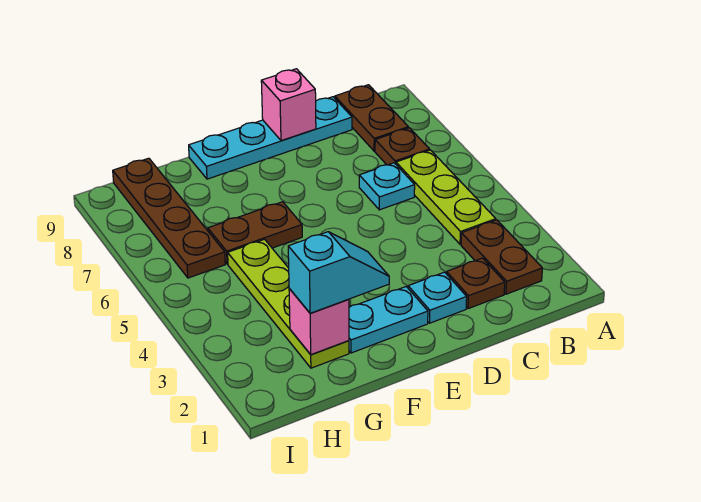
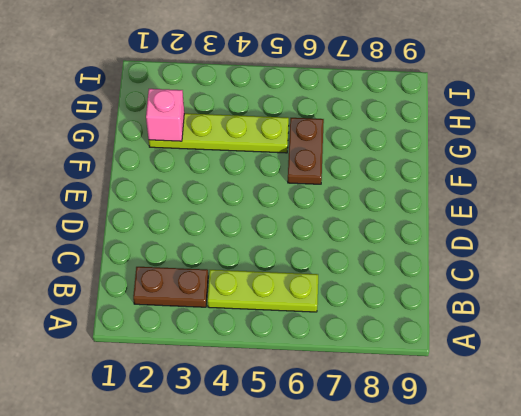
none -> brown plate B7 level 1
none -> brown plate B8:B9 level 1
none -> brown plate C2 level 1

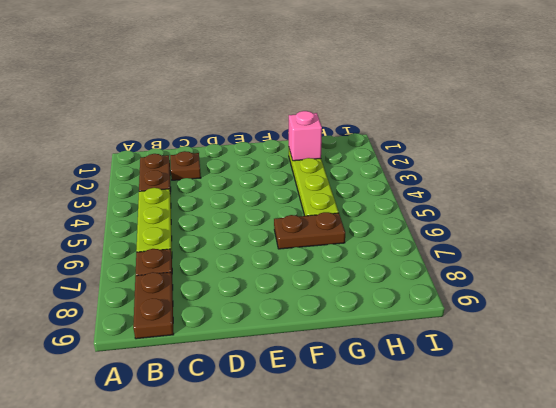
none -> cyan plate C6 level 1
none -> cyan plate C9:F9 level 1
none -> cyan plate D2 level 1

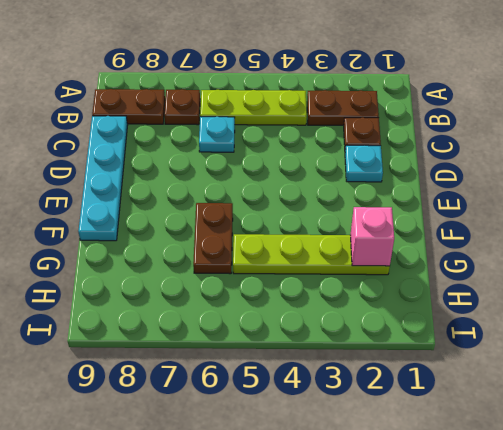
none -> cyan plate E2:F2 level 1
none -> brown plate H6:H9 level 1
none -> pink brick D9 level 2

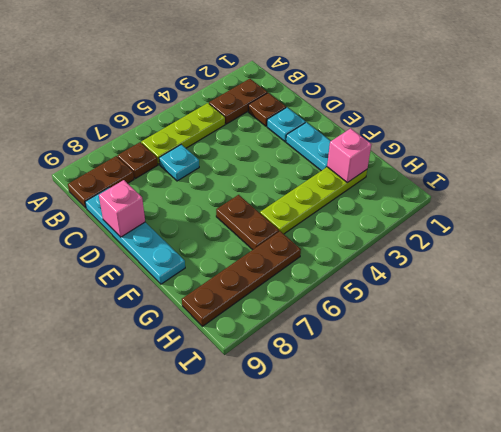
none -> cyan slope F2:G2 level 3 top G

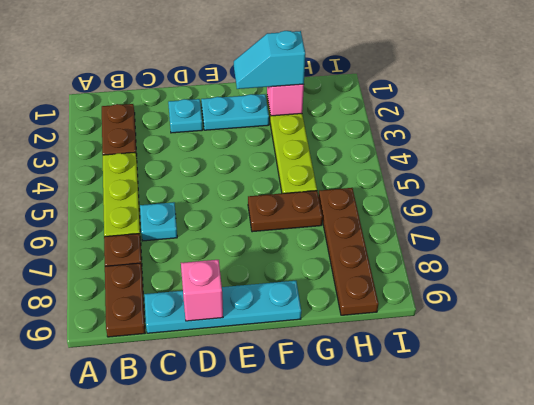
none -> brown plate C2 level 1

